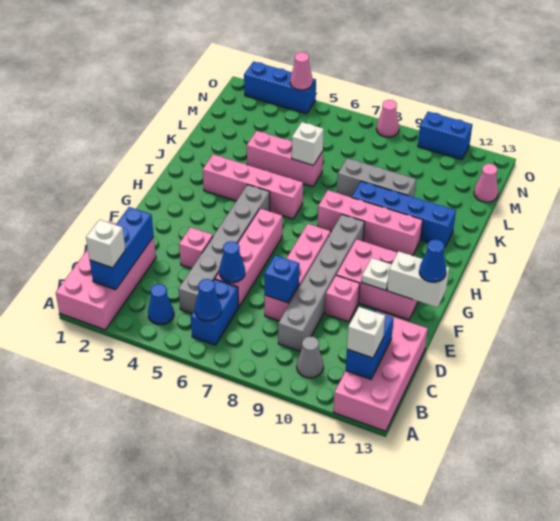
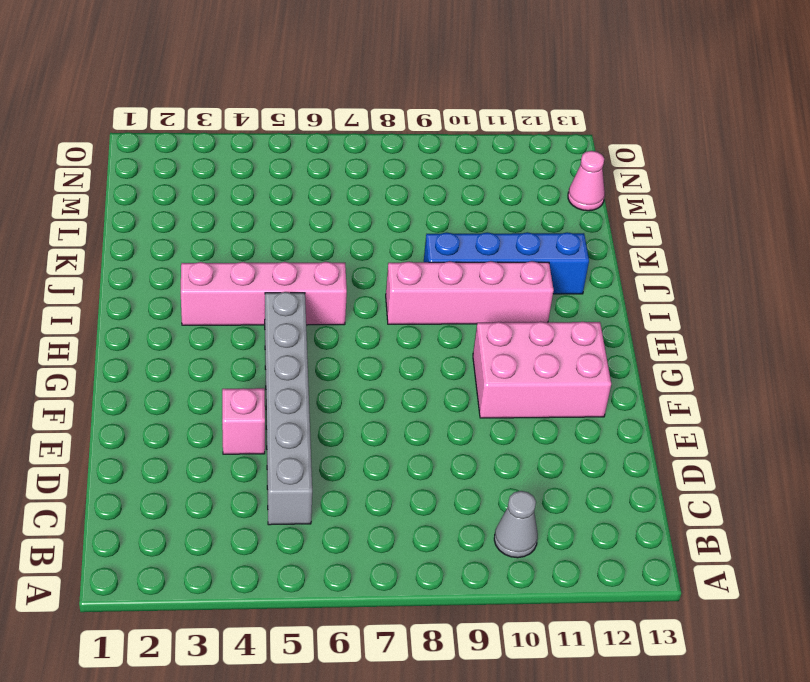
none -> pink brick A1:D2 level 1
none -> pink brick A12:D13 level 1
none -> blue cone B4 level 1
none -> blue brick B6:C6 level 1

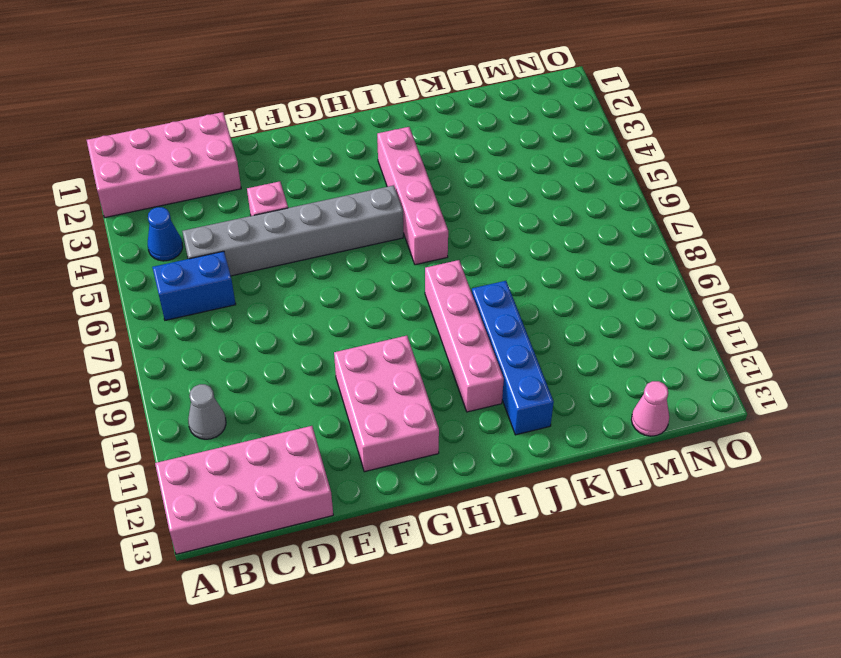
none -> grey brick C9:H9 level 1
none -> pink brick D6:G6 level 1
none -> pink brick D8:G8 level 1
none -> pink brick E10 level 1

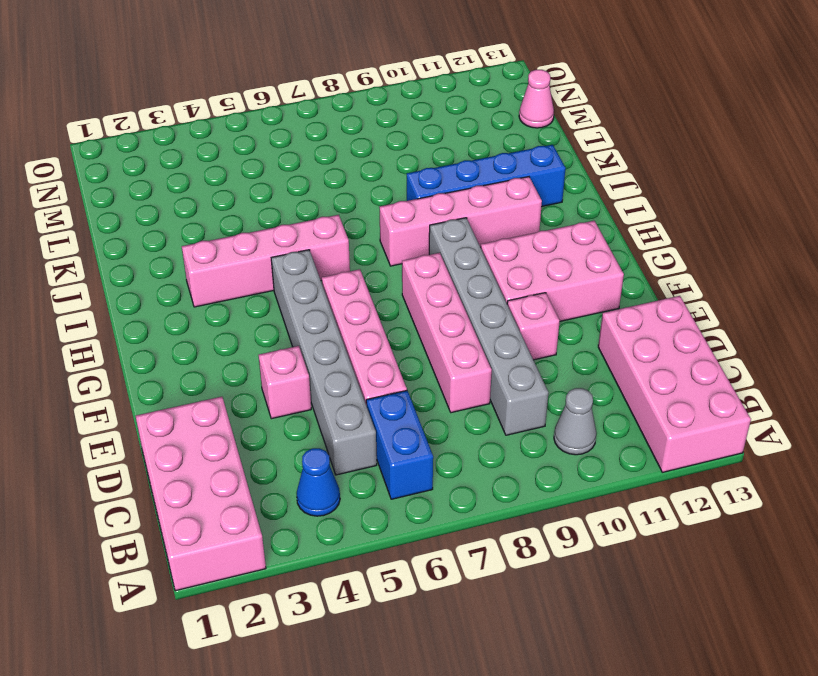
none -> pink brick K4:K6 level 1
none -> grey brick K8:K10 level 1
none -> blue brick O2:O4 level 1
none -> pink cone O8 level 1

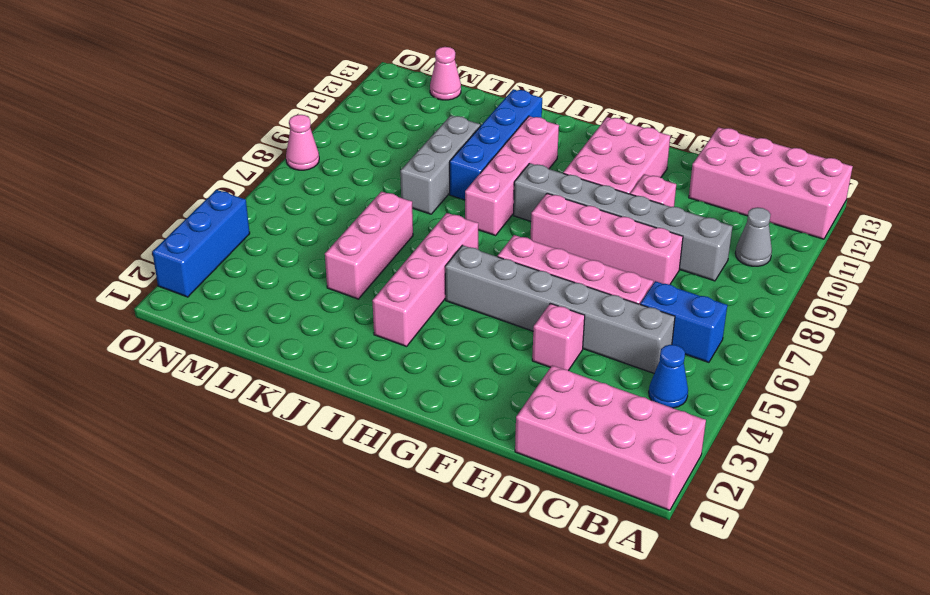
none -> blue brick O10:O11 level 1
none -> blue brick B2:D2 level 2
none -> blue cone B6 level 2
none -> blue brick B12:C12 level 2

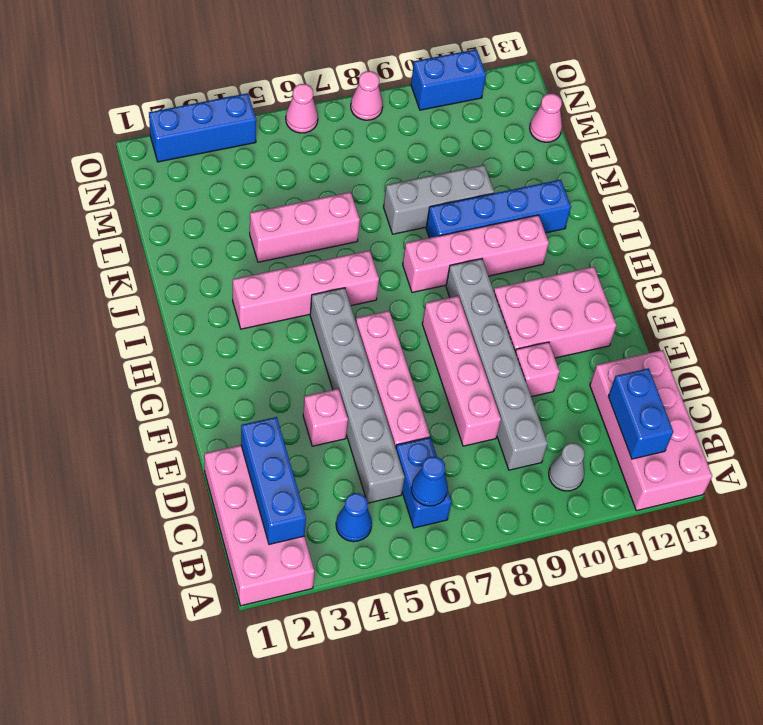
pink cone O6 level 1 -> pink cone O4 level 2
none -> blue cone D6 level 2
none -> blue brick D8 level 2
none -> white plate F11 level 2
none -> white brick F12:F13 level 2

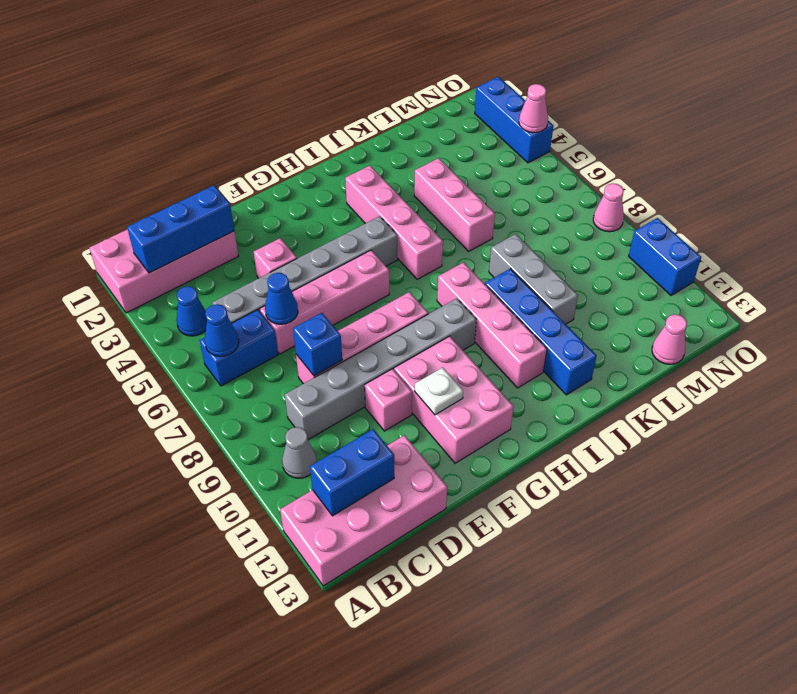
none -> white brick F12:F13 level 2
none -> white brick K6 level 2
none -> white brick B2 level 3
none -> white brick B12 level 3

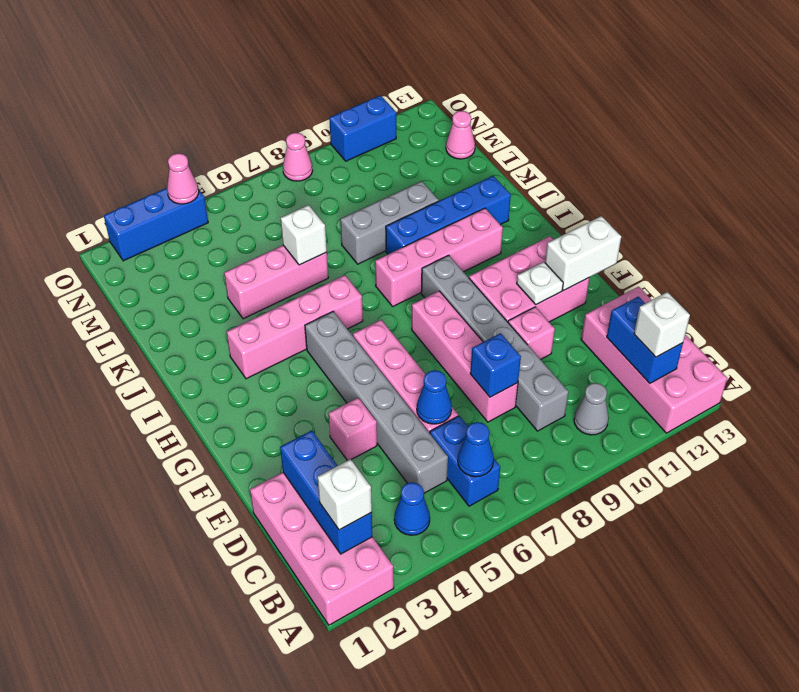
none -> blue cone F13 level 3

